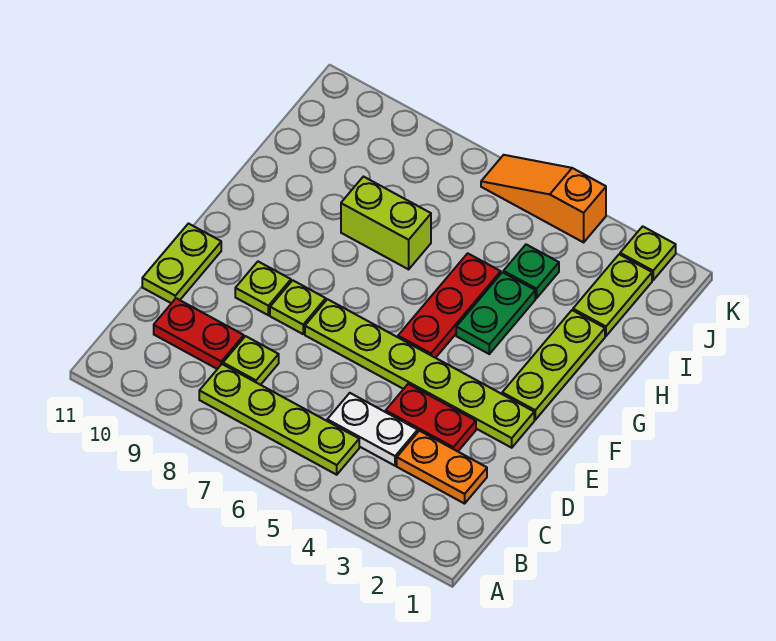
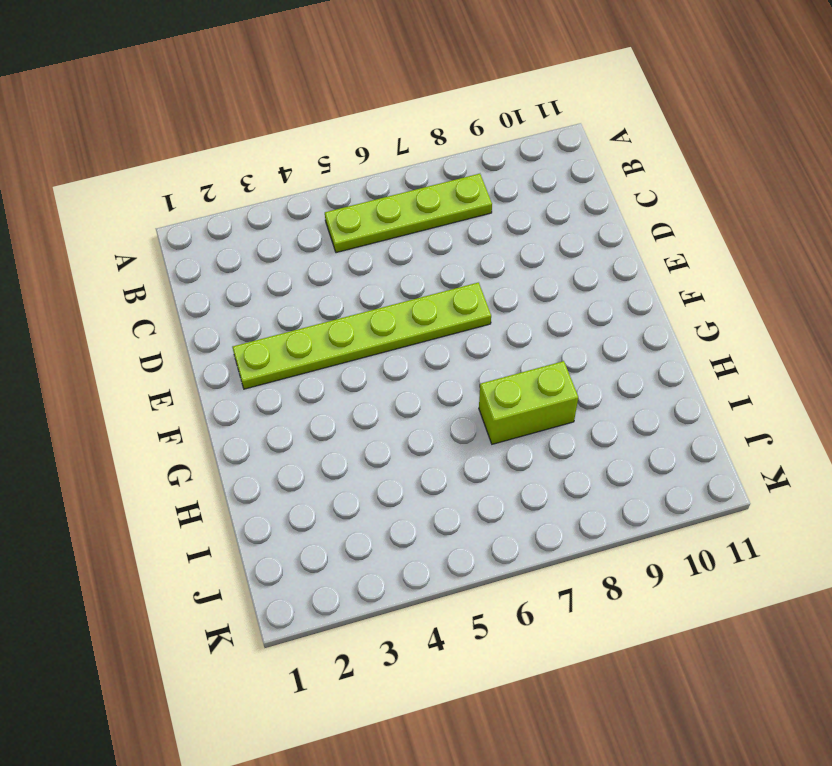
none -> orange plate C2:C3 level 1
none -> white plate C4:C5 level 1
none -> lime plate C8 level 1

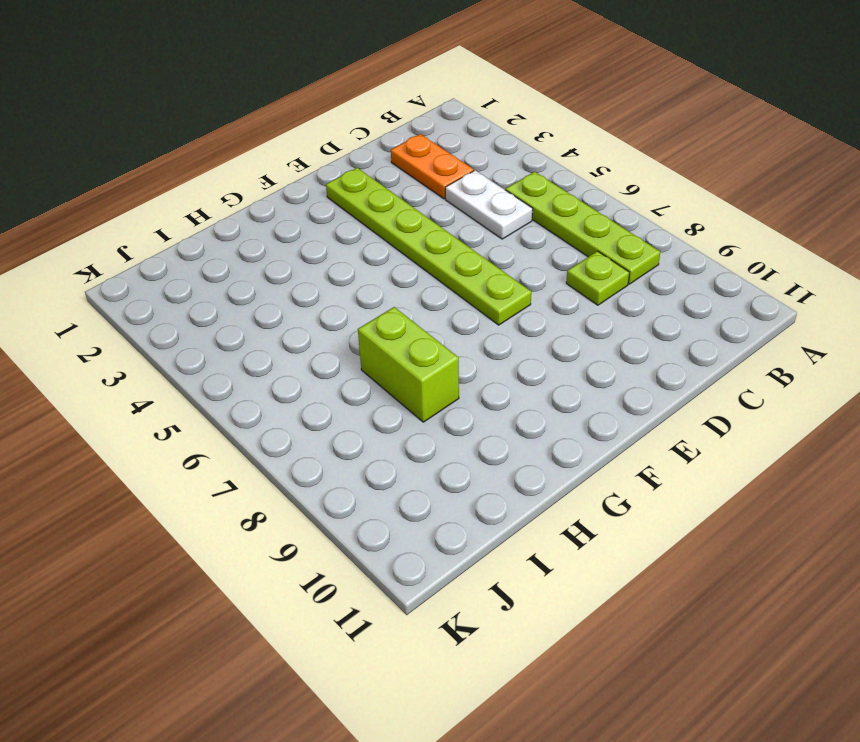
none -> red plate C9:C10 level 1
none -> red plate D3:D4 level 1
none -> lime plate D11:E11 level 1

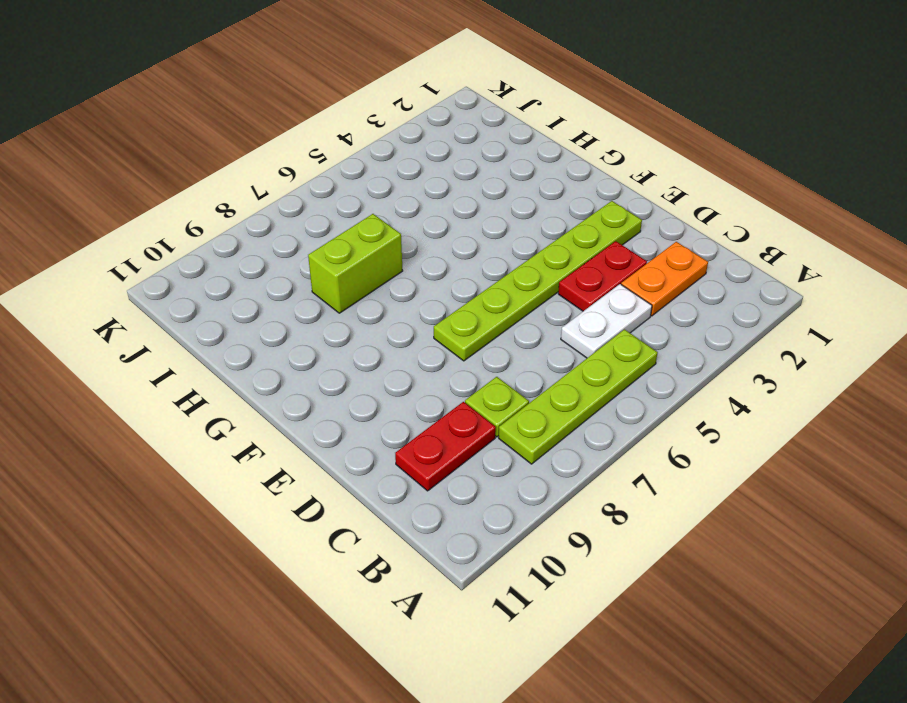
none -> lime plate D11:E11 level 1
none -> lime plate E8 level 1
none -> lime plate E9 level 1

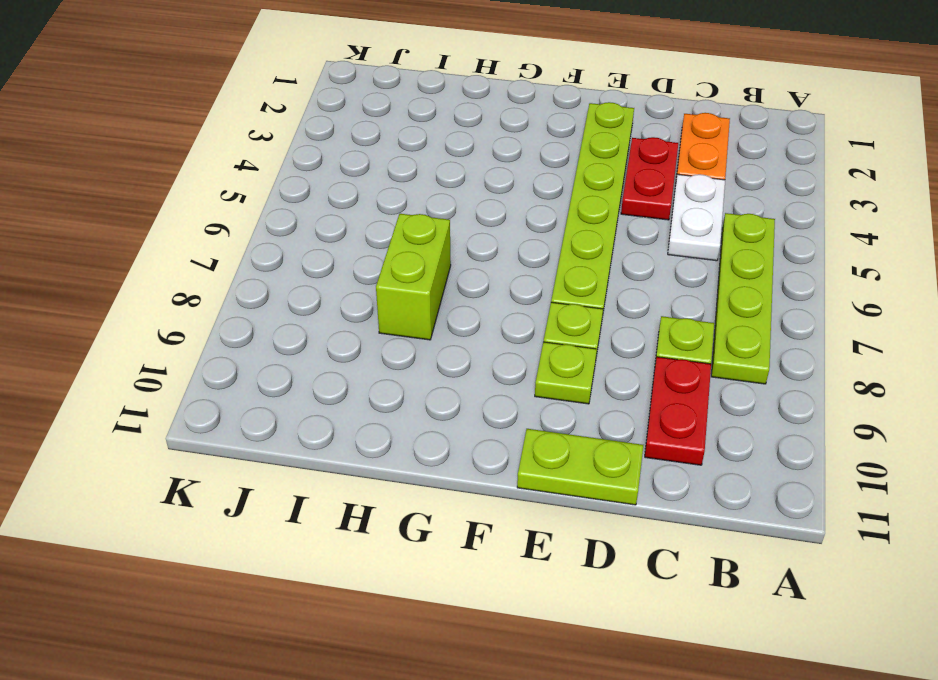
none -> lime plate F2:H2 level 1
none -> red plate F5:H5 level 1
none -> green plate G4:H4 level 1

